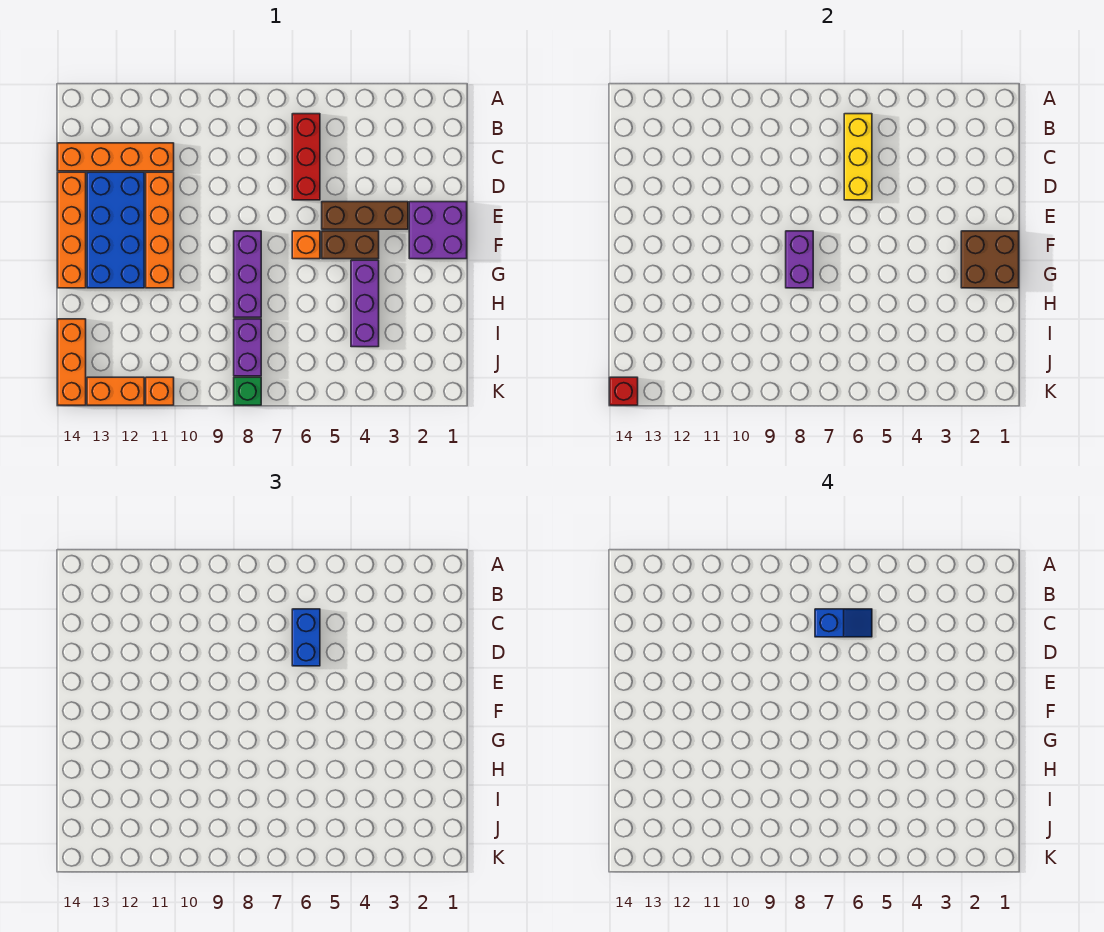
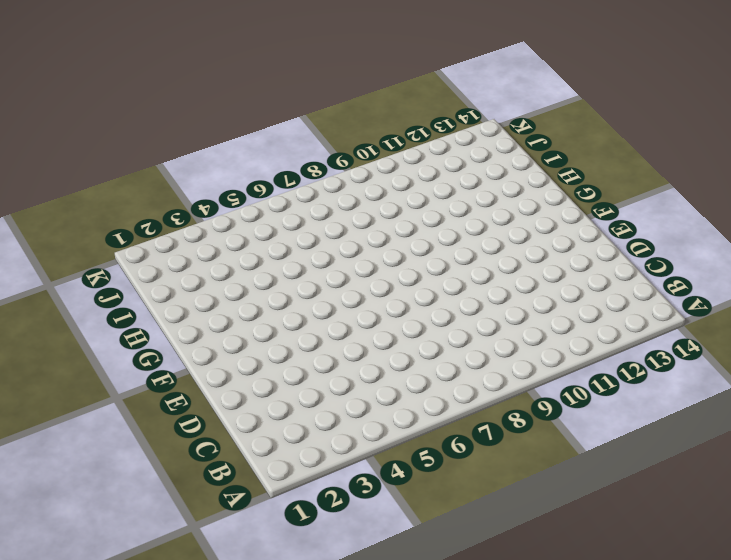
none -> red brick B6:D6 level 1
none -> orange brick C11:C14 level 1
none -> orange brick D11:G11 level 1

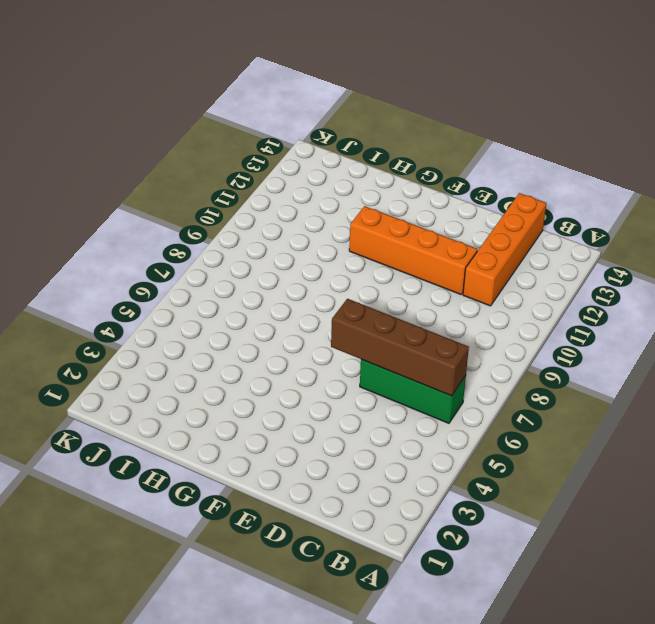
green brick B6:D6 level 1 -> red brick B6:D6 level 1
brown brick B6:E6 level 2 -> yellow brick B6:D6 level 2
none -> blue brick D12:G13 level 1
none -> orange brick D14:G14 level 1
none -> purple brick E1:F2 level 1

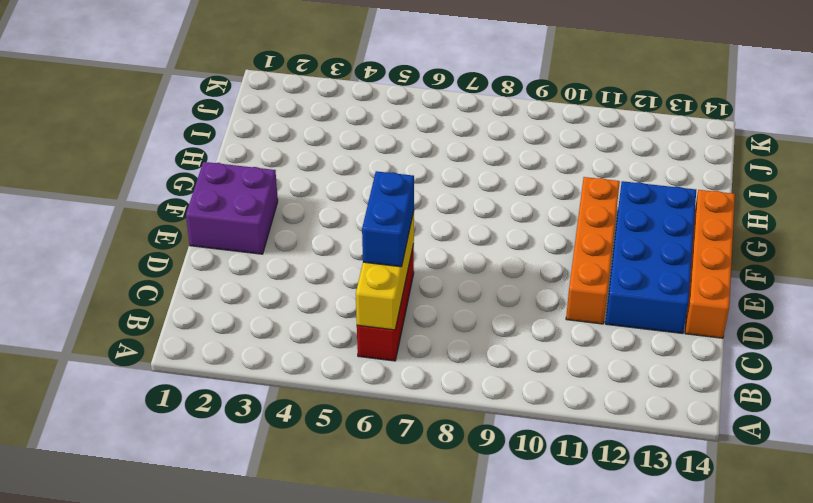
none -> orange brick C11:C14 level 1
none -> brown brick E3:E5 level 1
none -> brown brick F4:F5 level 1

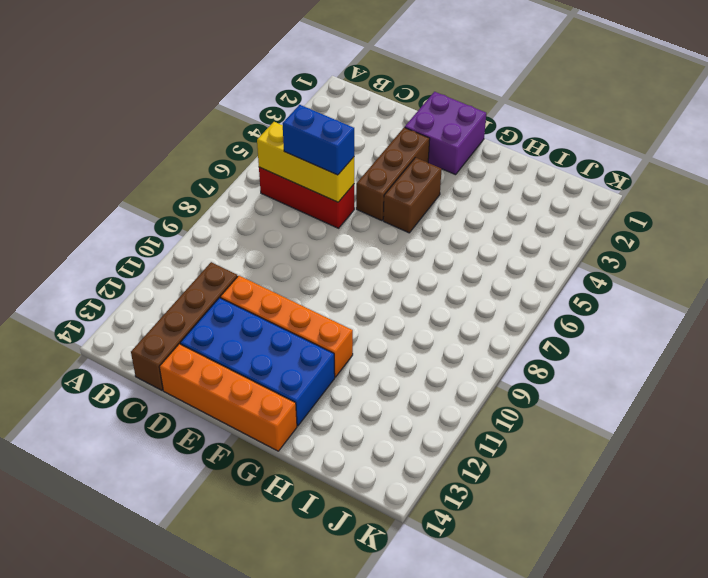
brown brick C11:C14 level 1 -> orange brick C11:C14 level 1
none -> orange brick F6 level 1
none -> purple brick F8:H8 level 1
none -> purple brick G4:I4 level 1

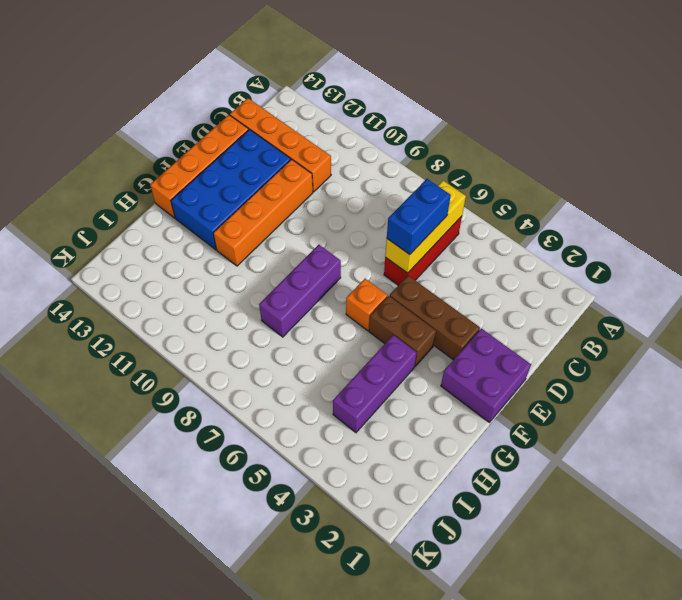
none -> purple brick I8:J8 level 1
none -> orange brick I14:K14 level 1
none -> green brick K8 level 1

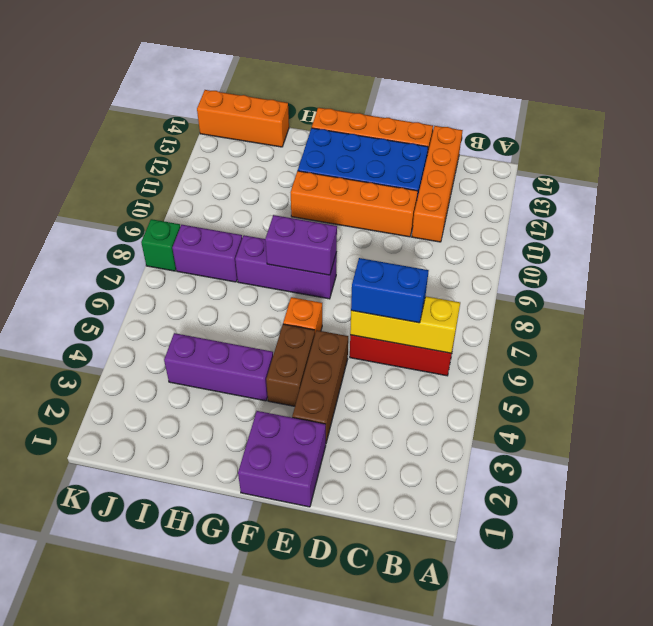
none -> orange brick K11 level 1
none -> orange brick K12:K13 level 1
none -> brown brick F1:G2 level 2

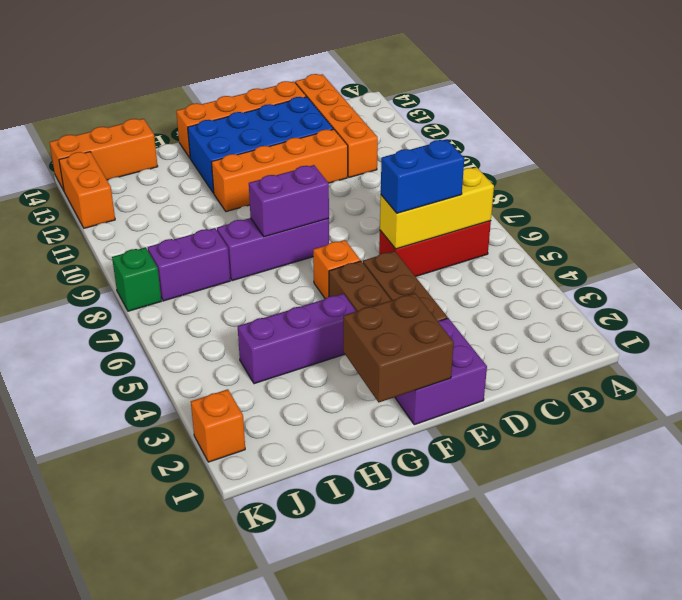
orange brick K2 level 1 -> orange brick K11 level 1
none -> red brick K14 level 2
none -> blue slope C6:C7 level 4 top 7

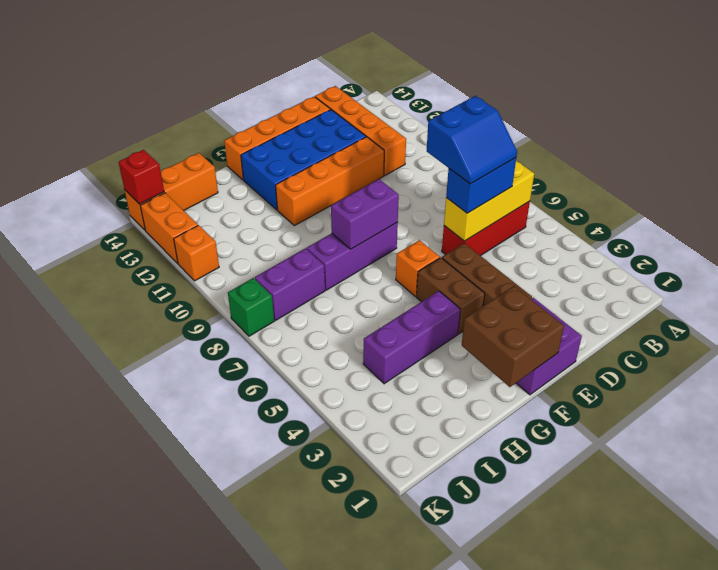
blue slope C6:D7 level 4 top 7 -> blue slope C6:C7 level 4 top 7

